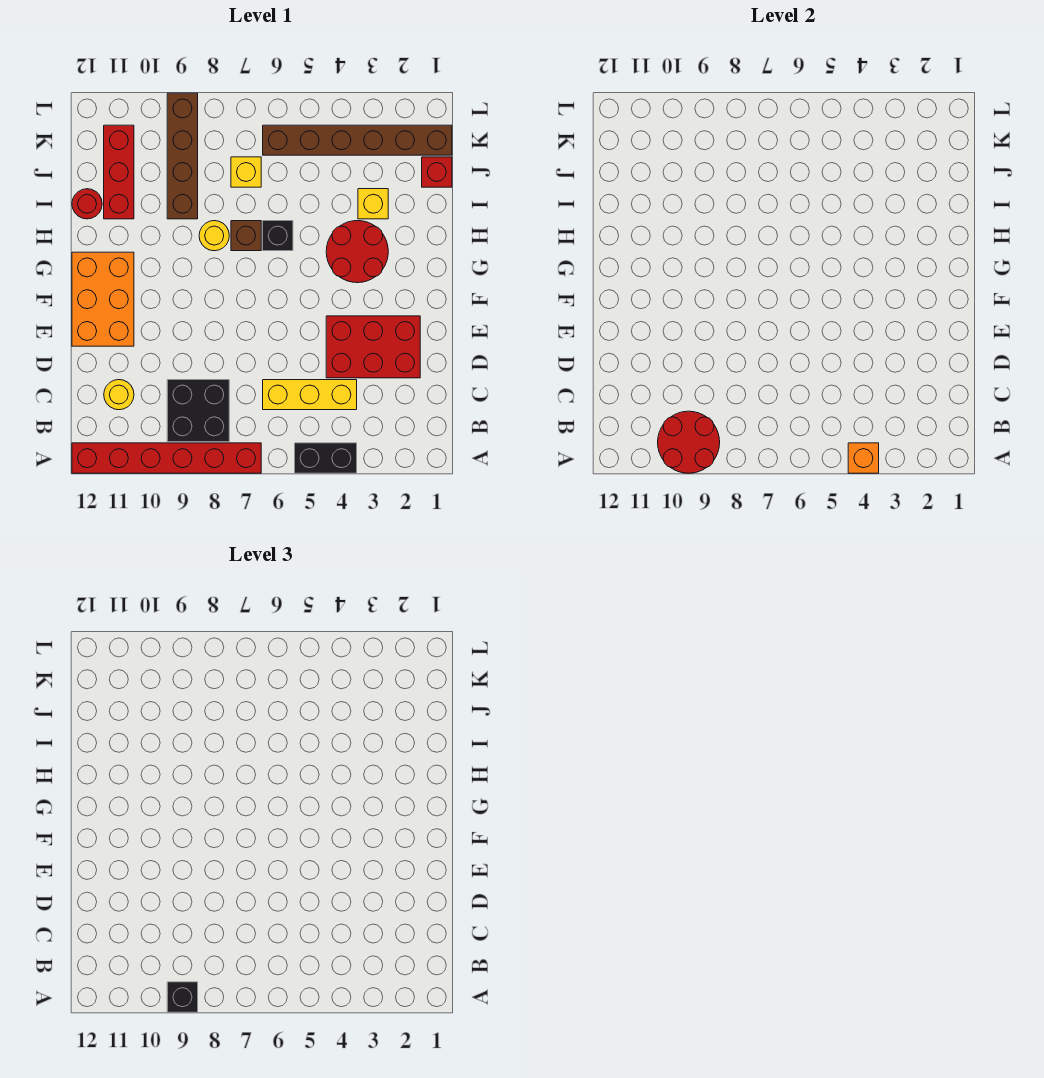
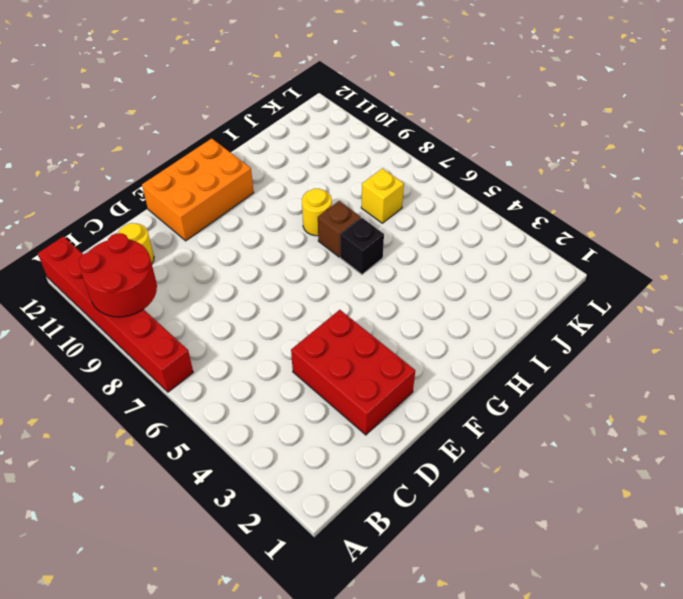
none -> black brick A4:A5 level 1
none -> black brick B8:C9 level 1
none -> yellow brick C4:C6 level 1

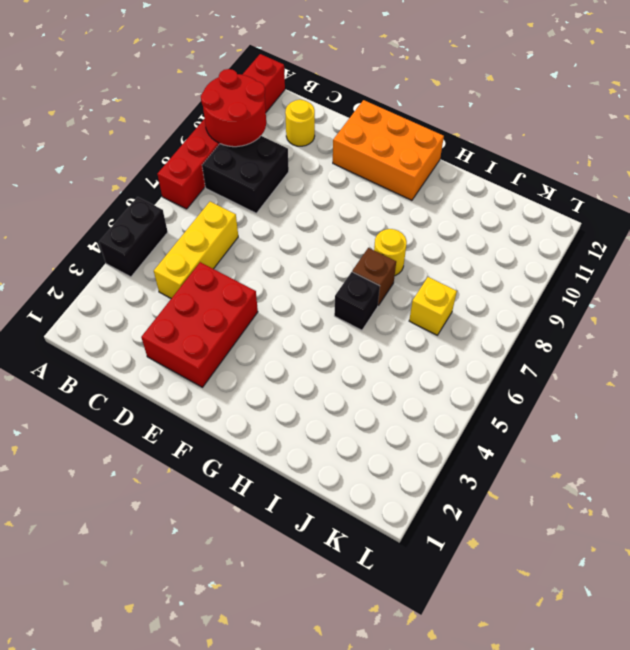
none -> red round brick G3:H4 level 1
none -> yellow brick I3 level 1
none -> brown brick I9:L9 level 1

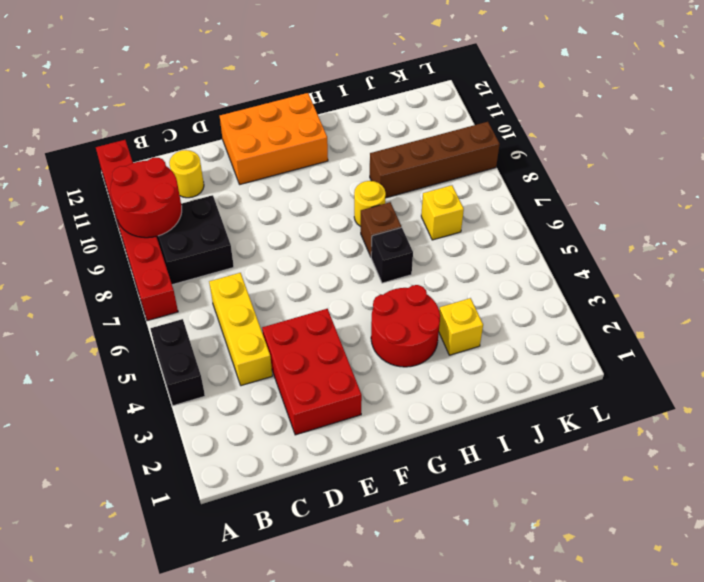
none -> red brick I11:K11 level 1
none -> red round brick I12 level 1
none -> red brick J1 level 1

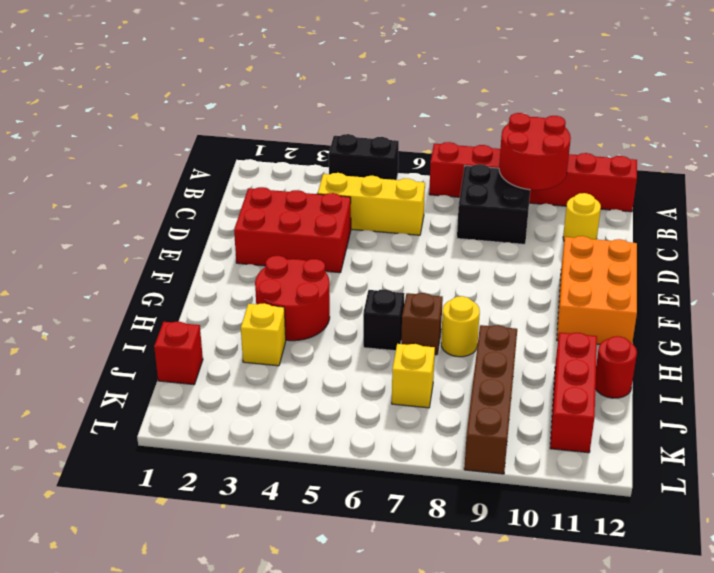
none -> brown brick K1:K6 level 1
none -> orange brick A4 level 2
none -> black brick A9 level 3

